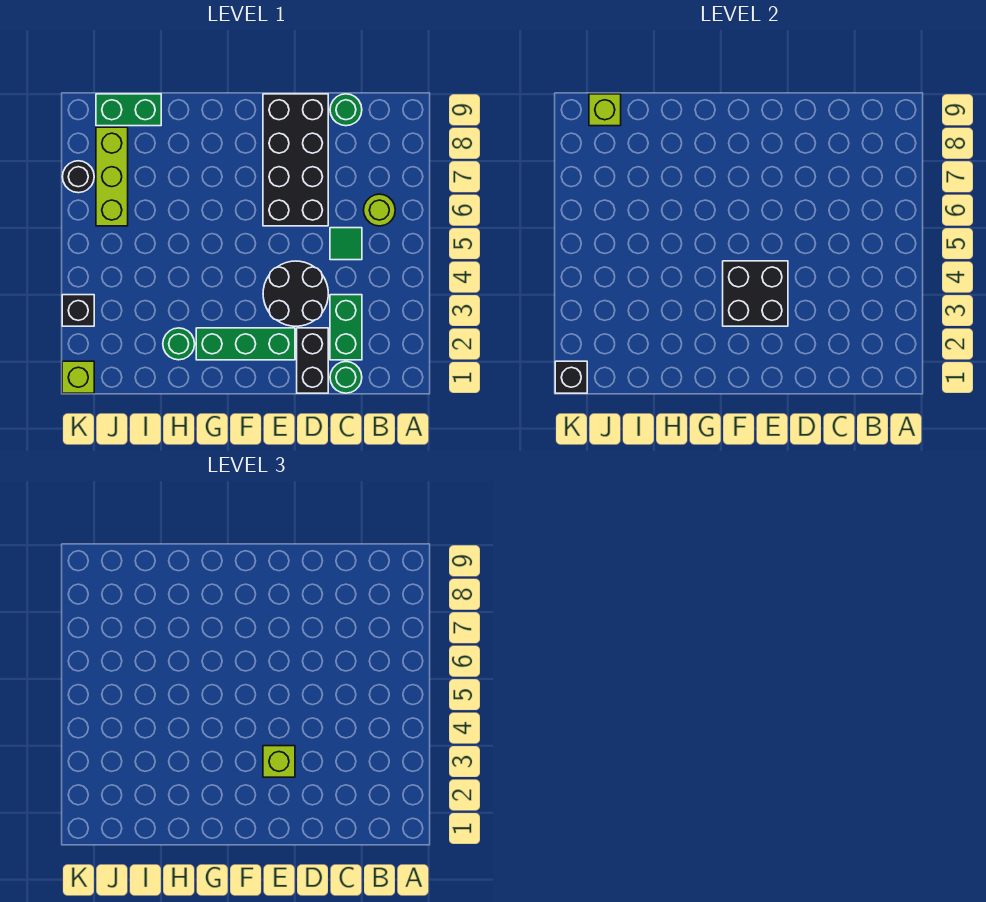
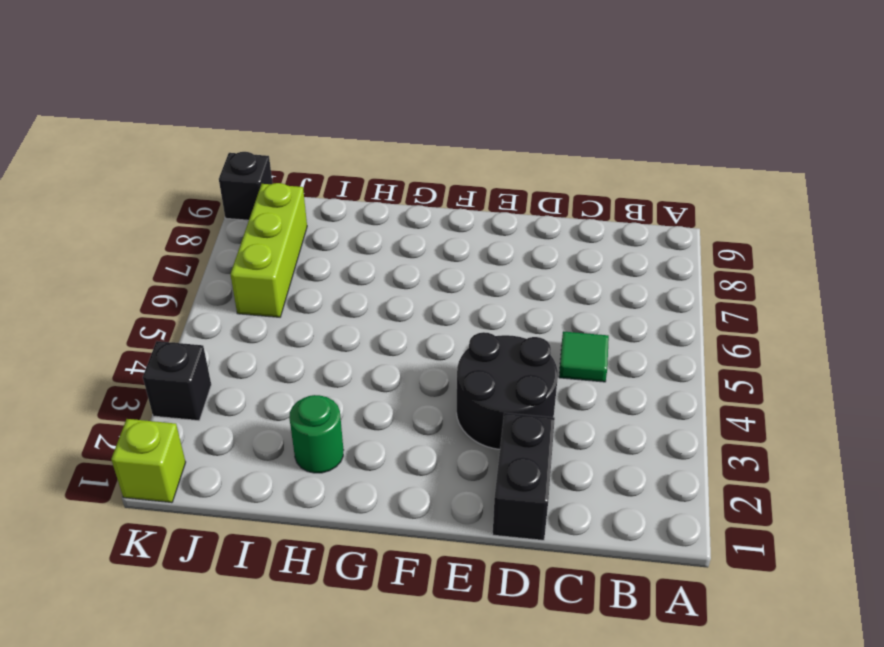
black brick K9 level 1 -> black brick K1 level 2
none -> lime round brick B6 level 1
none -> green round brick C1 level 1
none -> green brick C2:C3 level 1

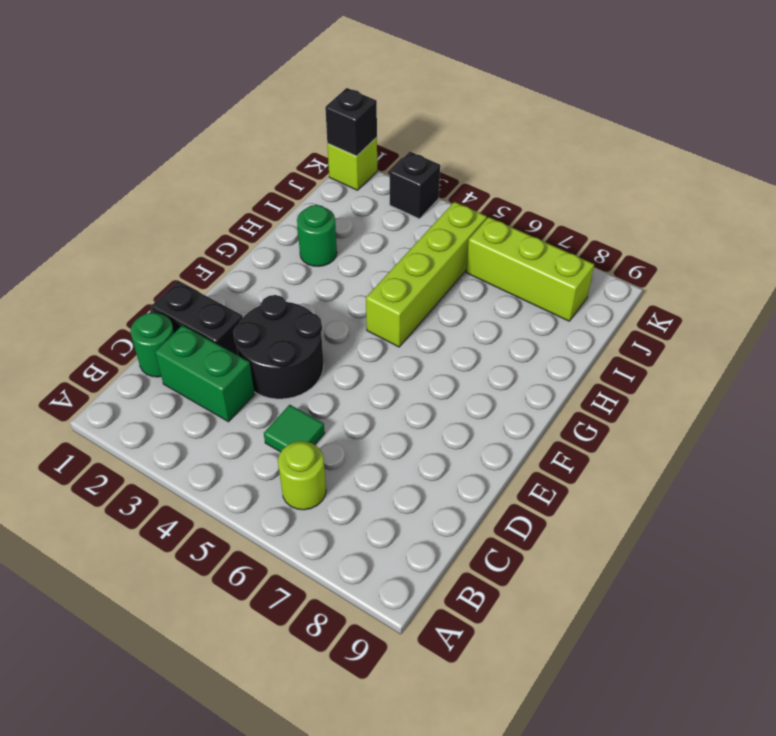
lime brick G5:J5 level 1 -> none
none -> green round brick C9 level 1
none -> black brick D6:E9 level 1
none -> green brick E2:G2 level 1

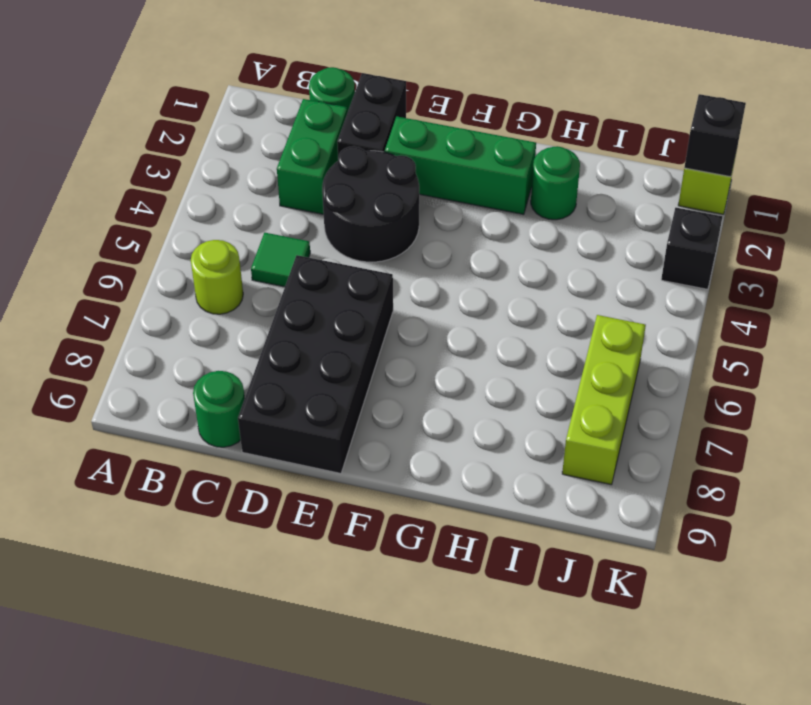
none -> green brick I9:J9 level 1
none -> black round brick K7 level 1
none -> black brick E3:F4 level 2

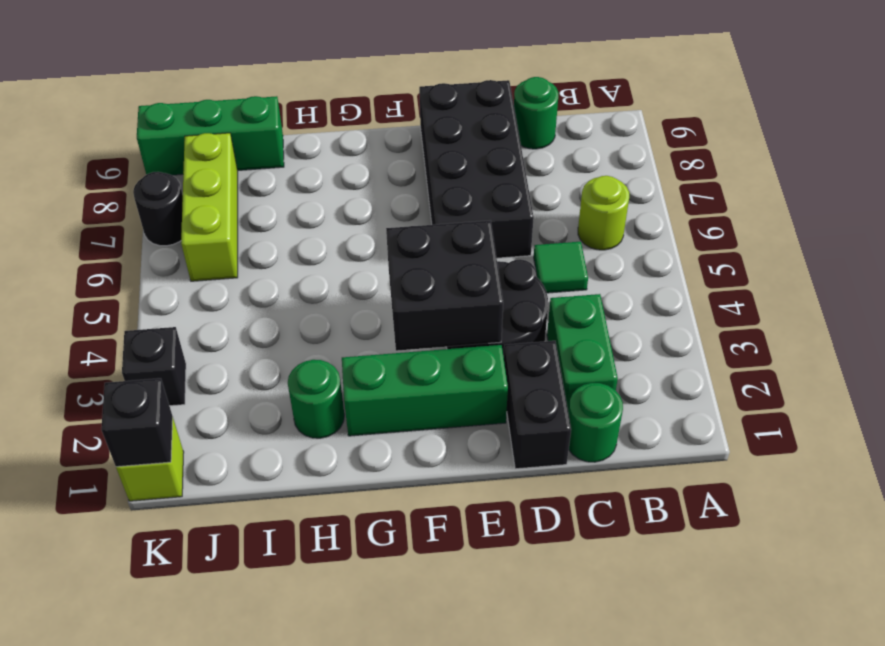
green brick I9:K9 level 1 -> green brick I9:J9 level 1
none -> lime brick J9 level 2
none -> lime brick E3 level 3

